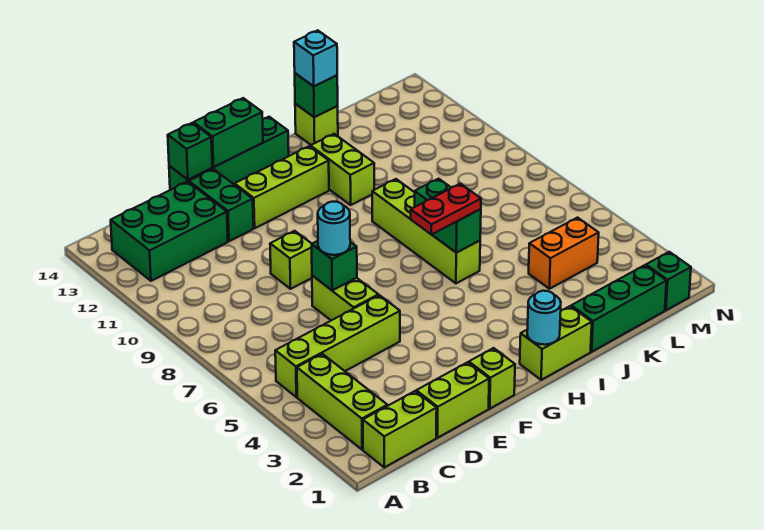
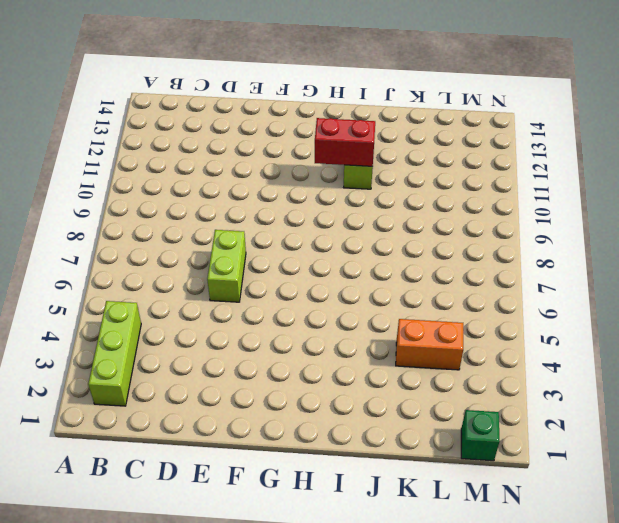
red brick H11:I11 level 2 -> none
none -> lime brick B1:C1 level 1
none -> lime brick B5:E5 level 1
none -> green brick B12:D13 level 1

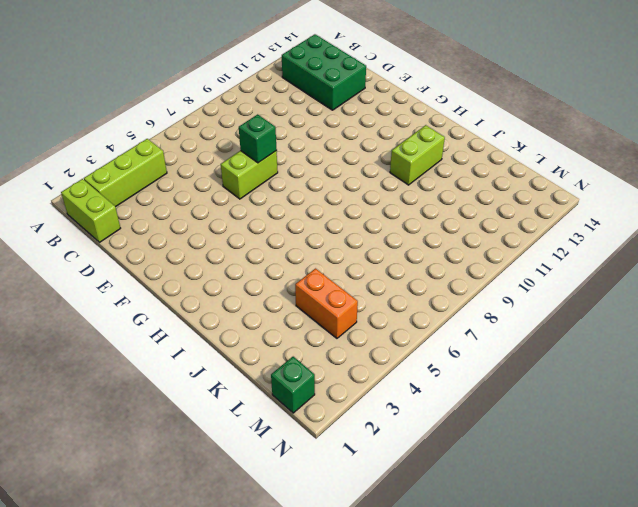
none -> lime brick B5:E5 level 1
none -> lime brick D1:E1 level 1
none -> lime brick E9 level 1

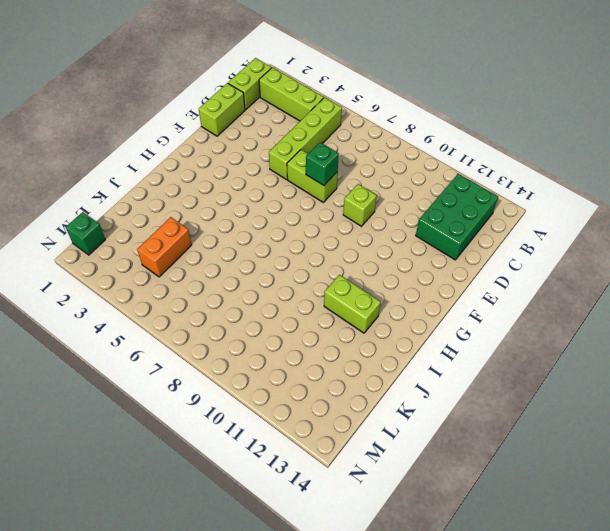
none -> green brick E12:E13 level 1
none -> green brick E14:H14 level 1
none -> lime brick F1 level 1

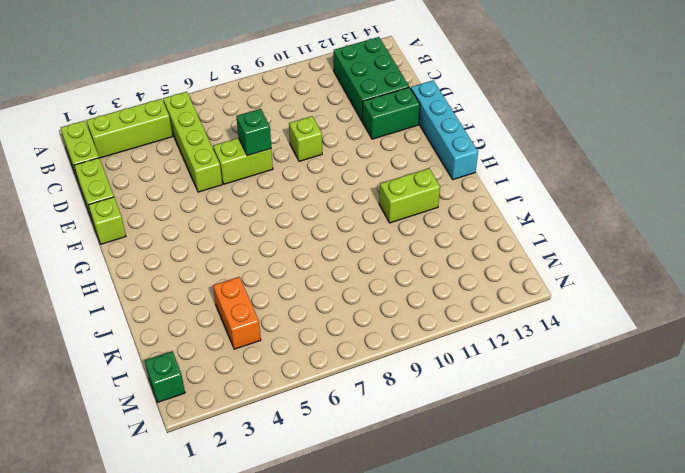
cyan brick E14:H14 level 1 -> green brick E14:H14 level 1
none -> lime brick F12:H12 level 1
none -> lime brick H1:I1 level 1
none -> lime brick I6:I9 level 1

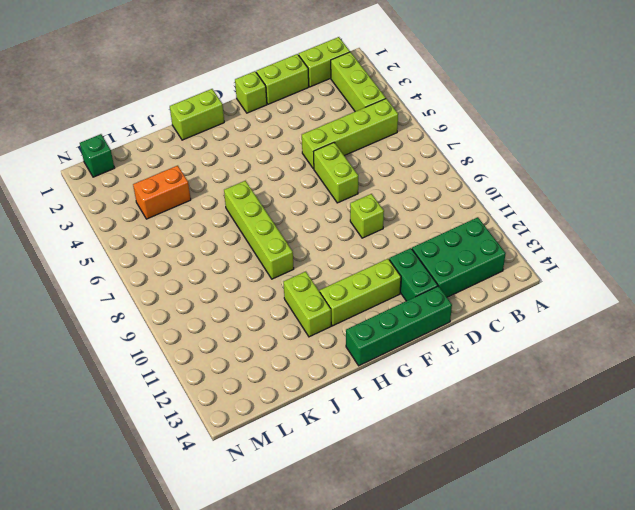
none -> green brick J1:L1 level 1
none -> lime brick J14 level 1
none -> green brick E7 level 2

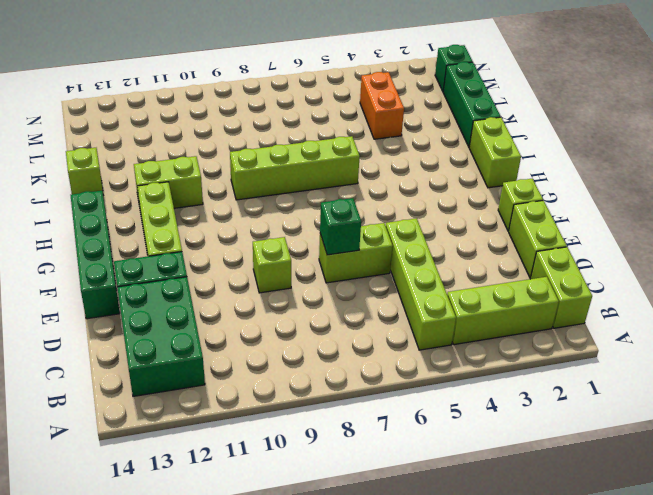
none -> green brick E14 level 2
none -> green brick F14:G14 level 2
none -> cyan round brick H1 level 2

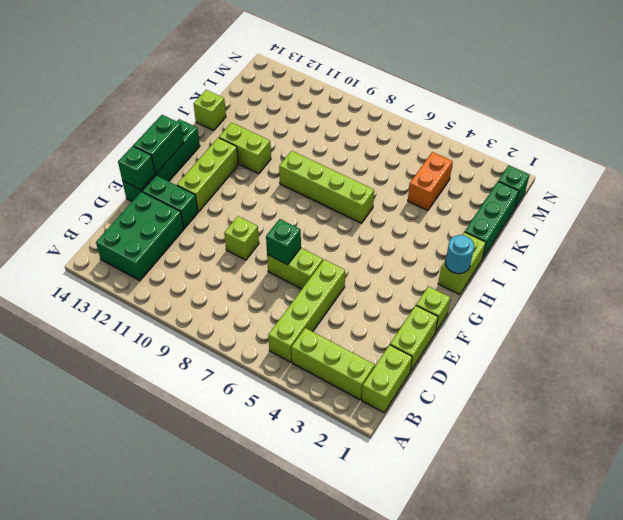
none -> green brick I6:I7 level 2
none -> green brick J14 level 2
none -> cyan round brick E7 level 3

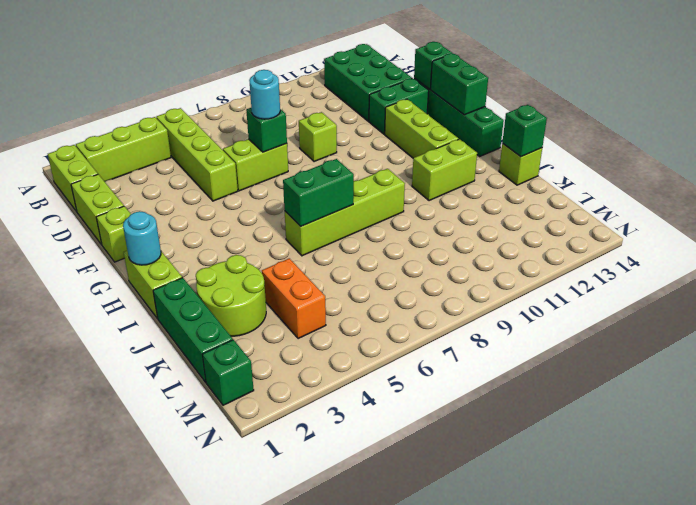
lime round brick J2:K3 level 1 -> none
none -> red plate H6:I6 level 3
none -> cyan brick J14 level 3

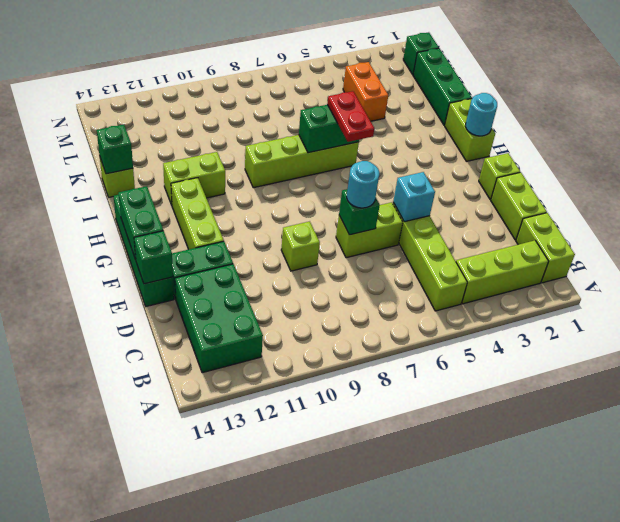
cyan brick E5 level 2 -> cyan brick J14 level 3

